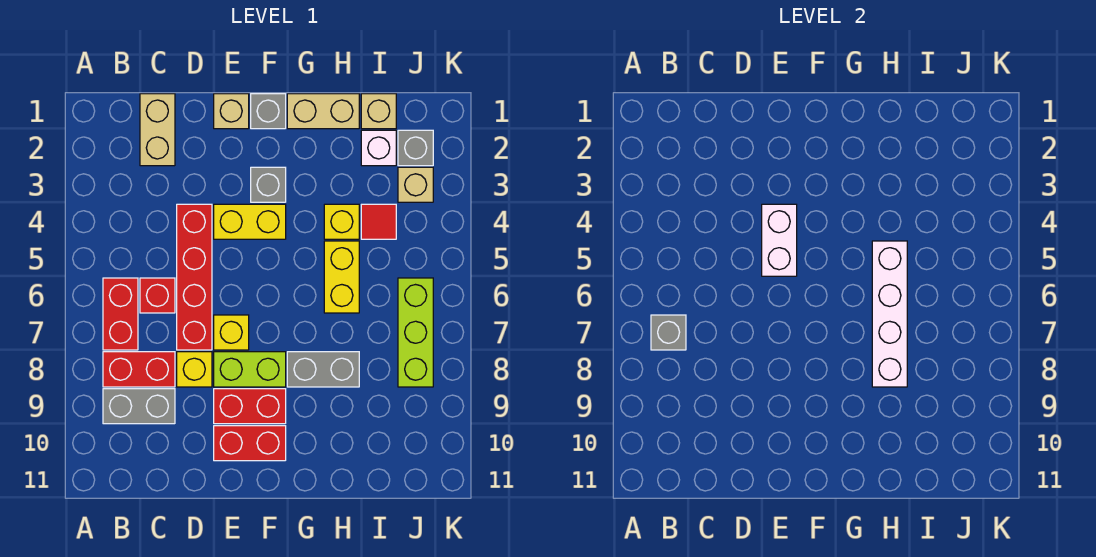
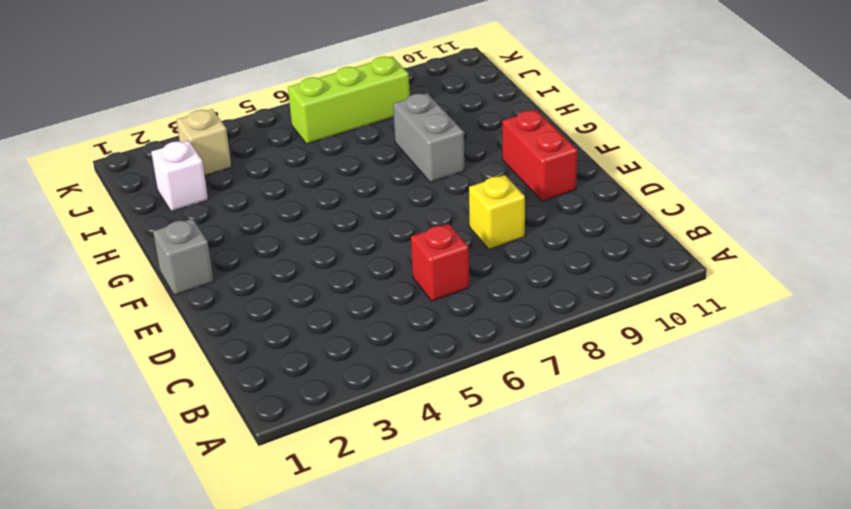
none -> red brick B6:B7 level 1
none -> red brick B8:C8 level 1
none -> grey brick B9:C9 level 1

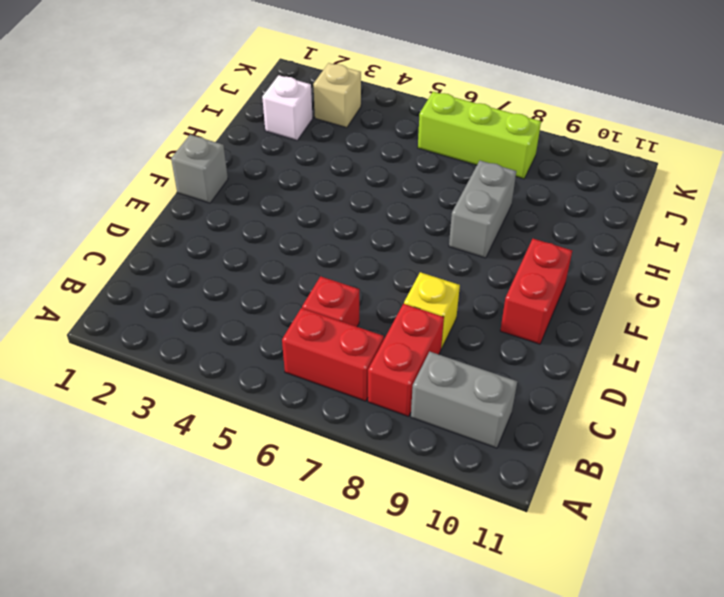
grey brick B9:B10 level 1 -> grey brick B9:C9 level 1
none -> tan brick C1:C2 level 1
none -> red brick D4:D7 level 1
none -> tan brick E1 level 1

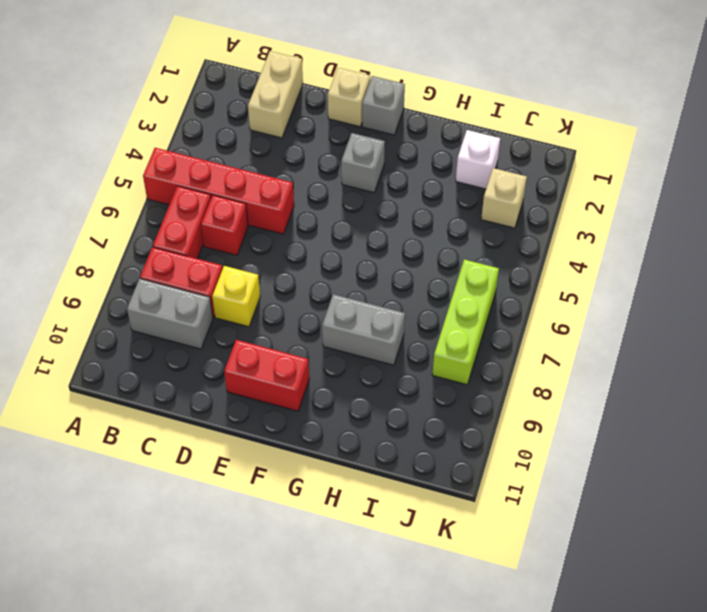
red brick A5:D5 level 1 -> red brick D4:D7 level 1
none -> yellow brick E4:F4 level 1
none -> yellow brick E7 level 1
none -> lime brick E8:F8 level 1

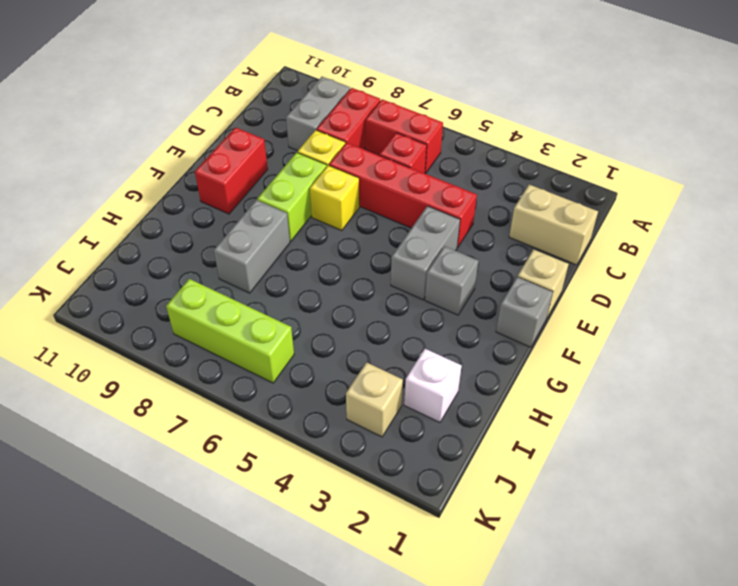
grey brick E4:F4 level 1 -> yellow brick E4:F4 level 1
none -> red brick E9:F9 level 1
none -> tan brick G1:H1 level 1
none -> yellow brick H4 level 1

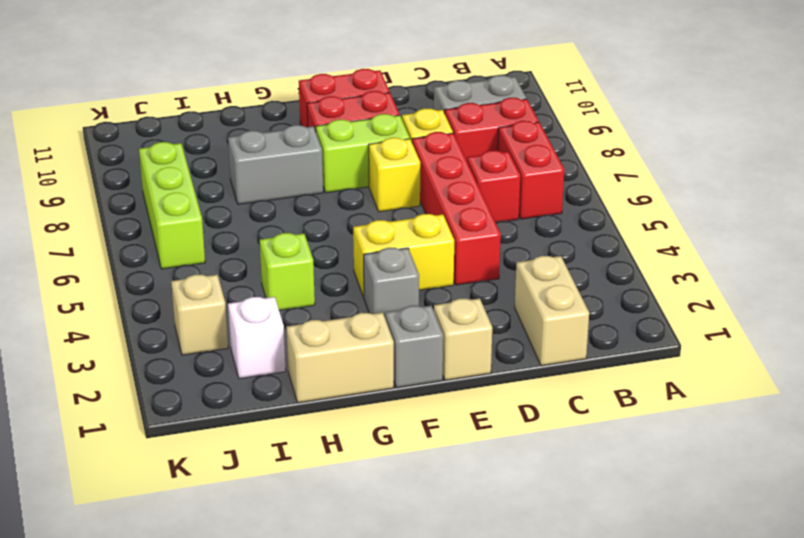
lime brick H4 level 1 -> yellow brick H4 level 1
none -> yellow brick H5:H6 level 1
none -> tan brick I1 level 1
none -> red tile I4 level 1

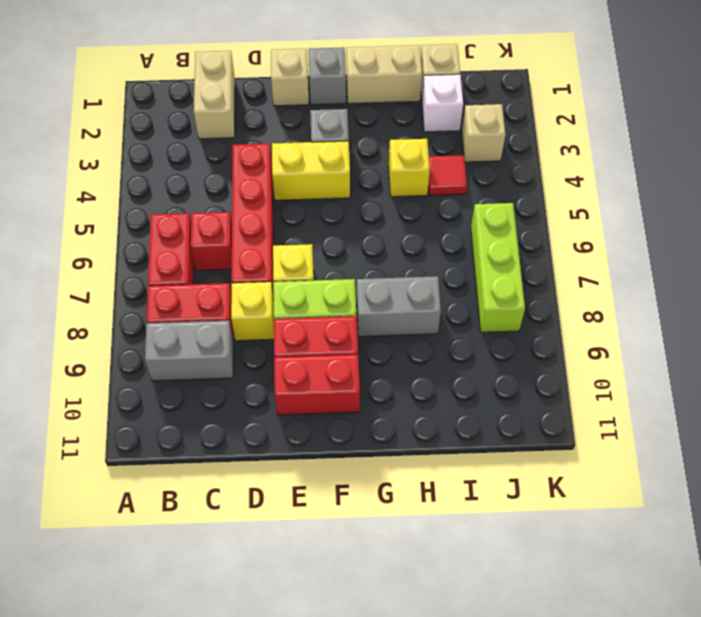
none -> yellow brick H5:H6 level 1
none -> grey brick J2 level 1
none -> grey brick B7 level 2

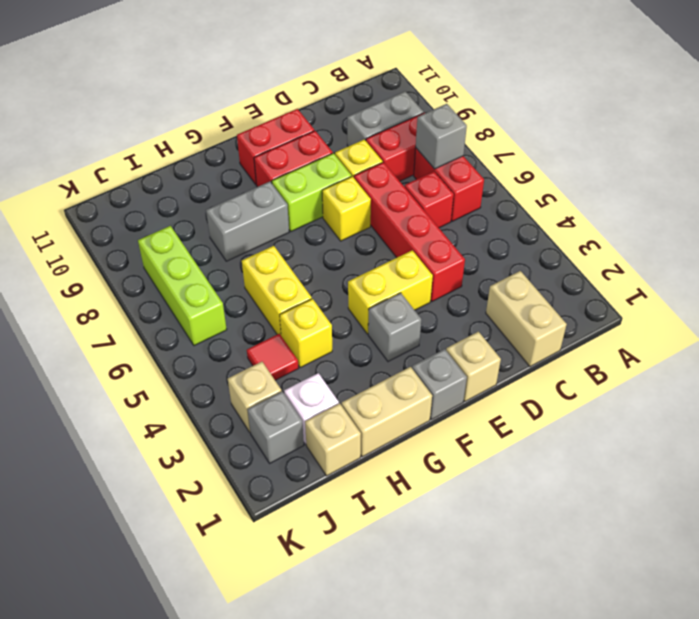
none -> white brick E4:E5 level 2
none -> white brick H5:H8 level 2

